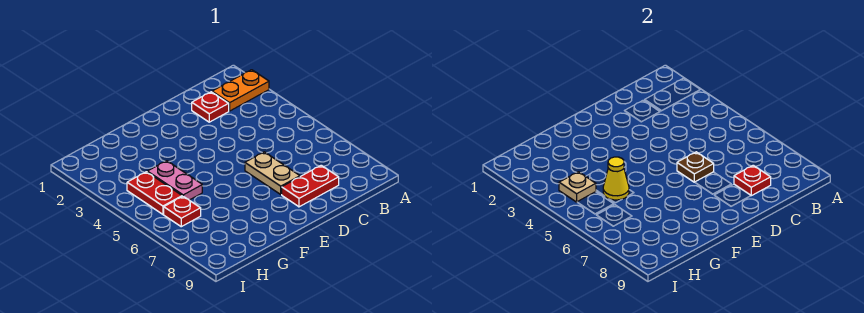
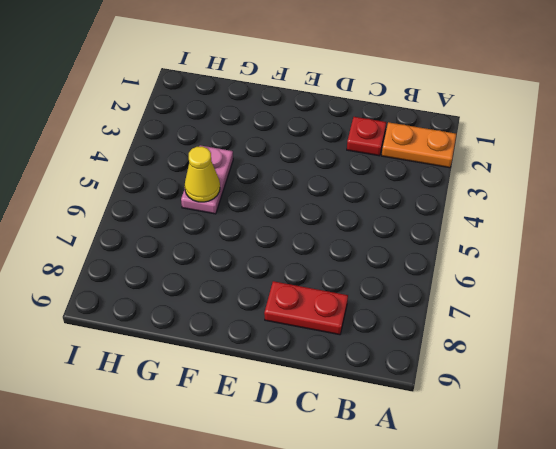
none -> tan plate D6:D7 level 1
none -> red plate H4:H5 level 1

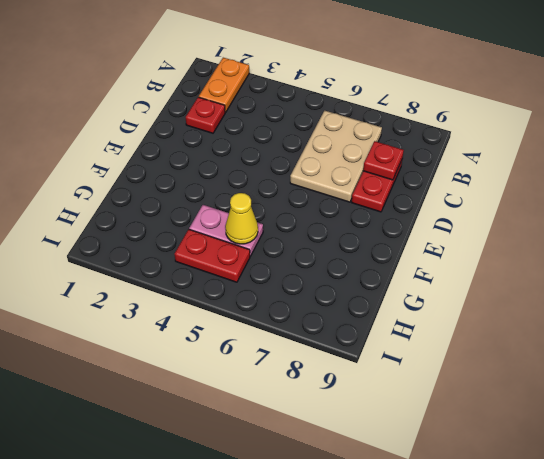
tan plate B6:D7 level 1 -> tan plate D6:D7 level 1
none -> red plate H6 level 1
none -> brown plate D6 level 2

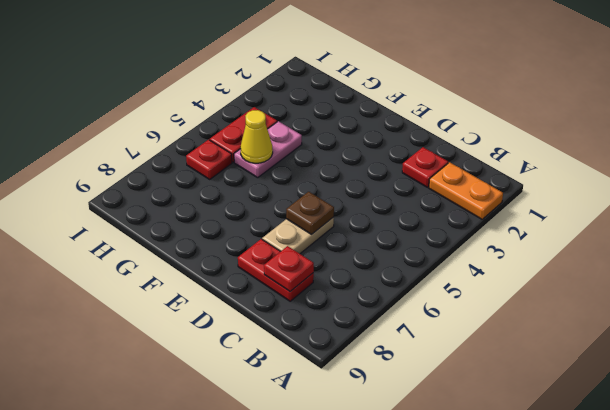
none -> tan plate H4 level 2

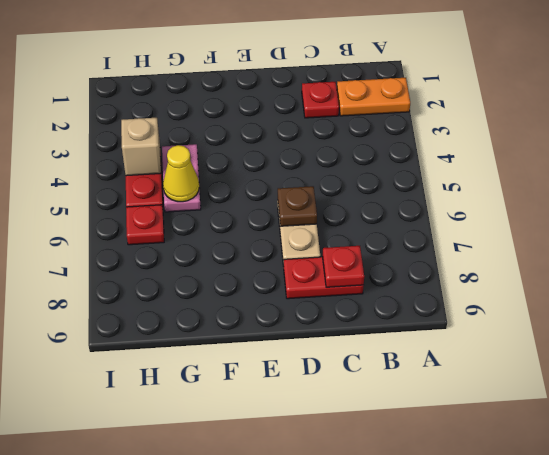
tan brick H4 level 2 -> tan plate H4 level 2

